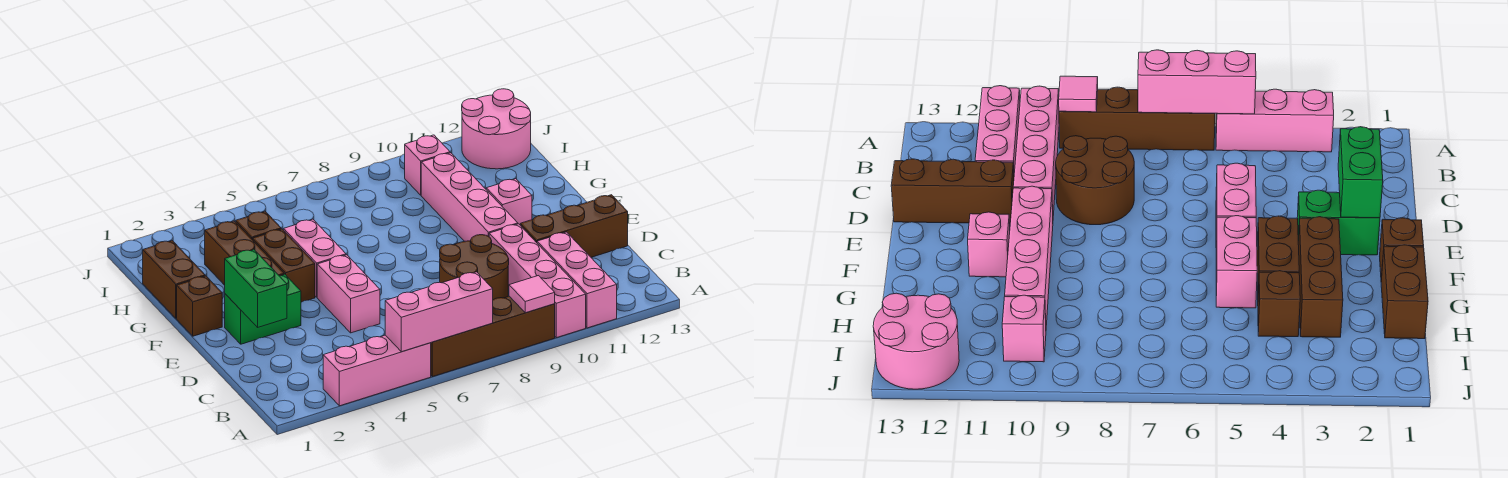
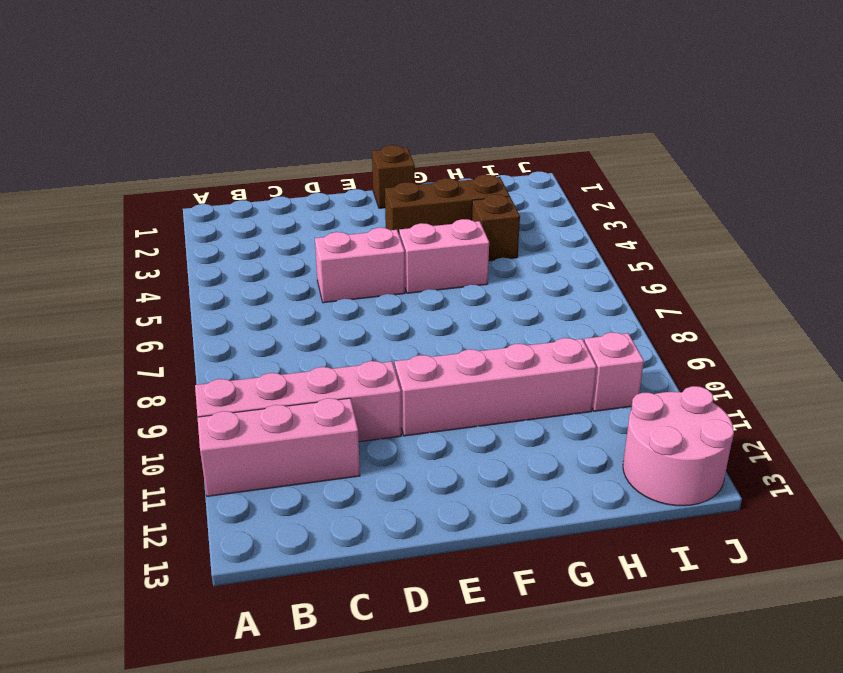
none -> pink brick A3:A5 level 1
none -> brown brick A6:A9 level 1
none -> brown round brick C8:D9 level 1

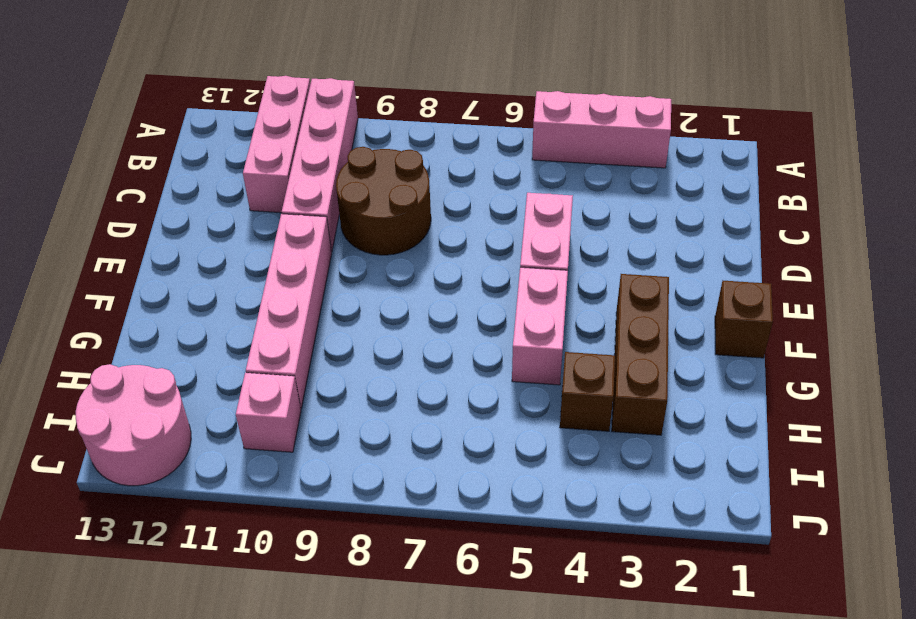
none -> brown brick A6:A9 level 1
none -> brown brick D11:D13 level 1
none -> green brick E2:E3 level 1

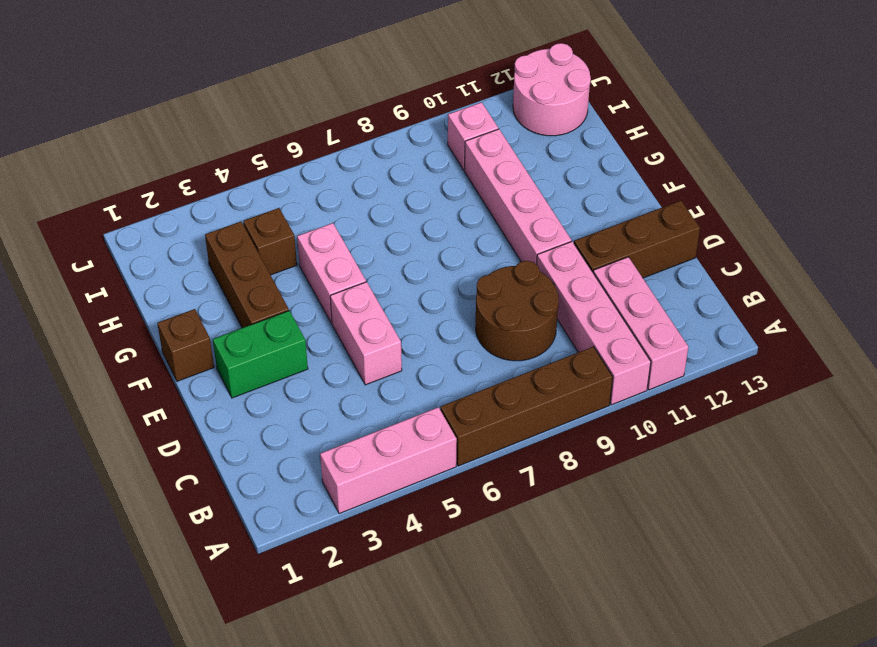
none -> brown brick F4:G4 level 1
none -> pink brick F11 level 1
none -> brown brick G1:H1 level 1

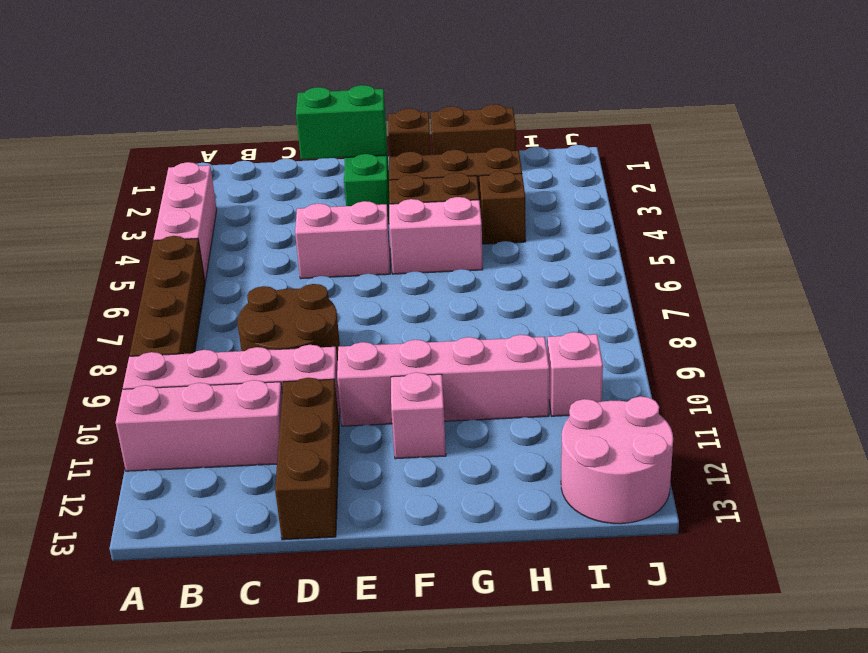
none -> pink brick A5:A7 level 2
none -> pink tile A9 level 2

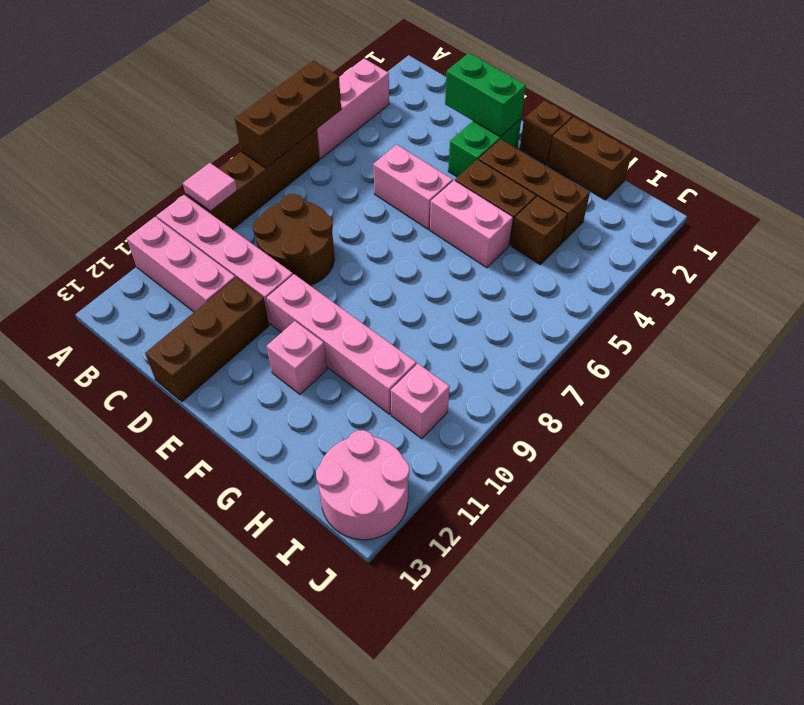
brown brick A5:A7 level 2 -> pink brick A5:A7 level 2

